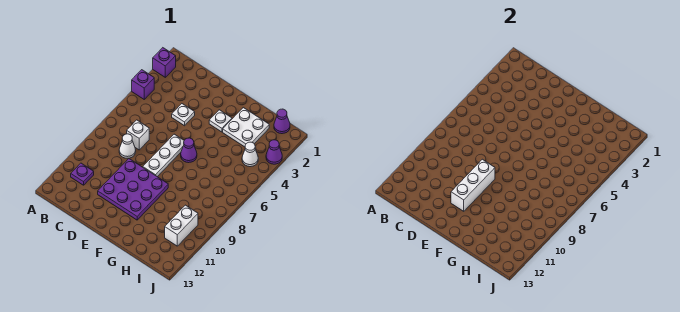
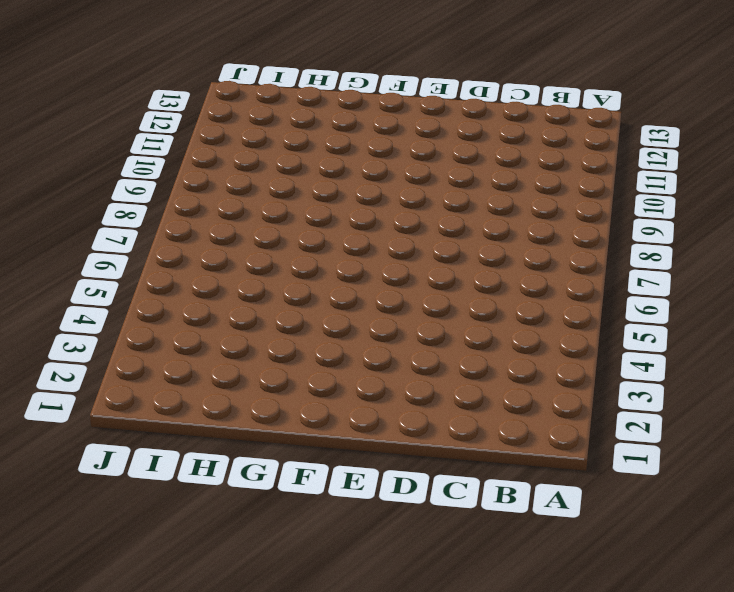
none -> purple brick A2 level 1
none -> purple brick A4 level 1
none -> purple plate B11 level 1

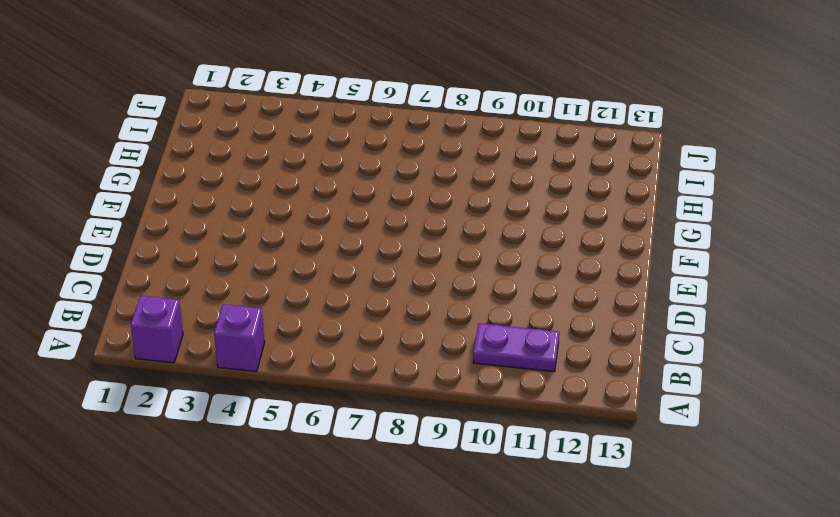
purple plate B10:B11 level 1 -> purple plate B11 level 1
none -> white brick C7 level 1
none -> white cone C8 level 1
none -> white plate D4 level 1

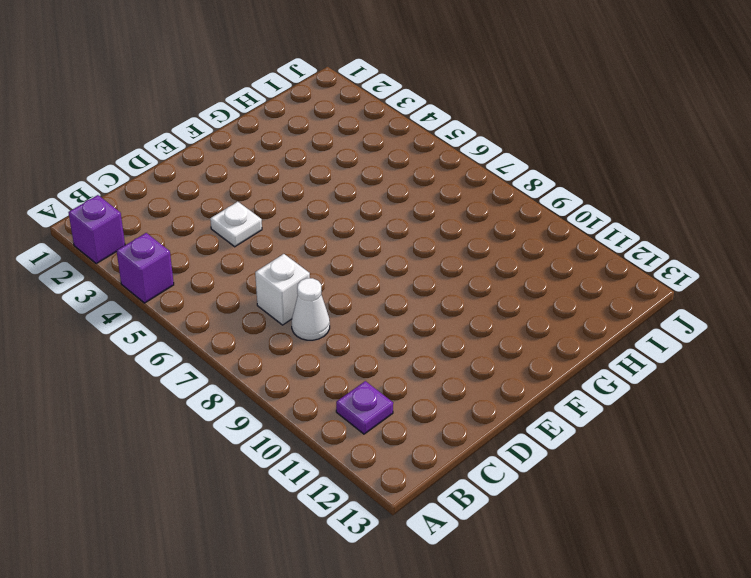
none -> purple plate D9:F11 level 1
none -> white plate E6:E8 level 1
none -> white plate F3 level 1

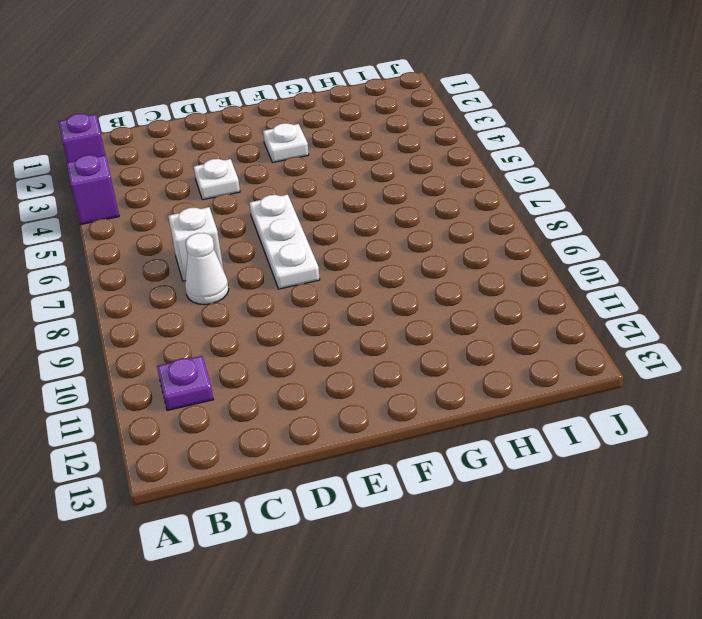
none -> purple plate D9:F11 level 1
none -> purple cone F6 level 1
none -> white plate G2:H3 level 1

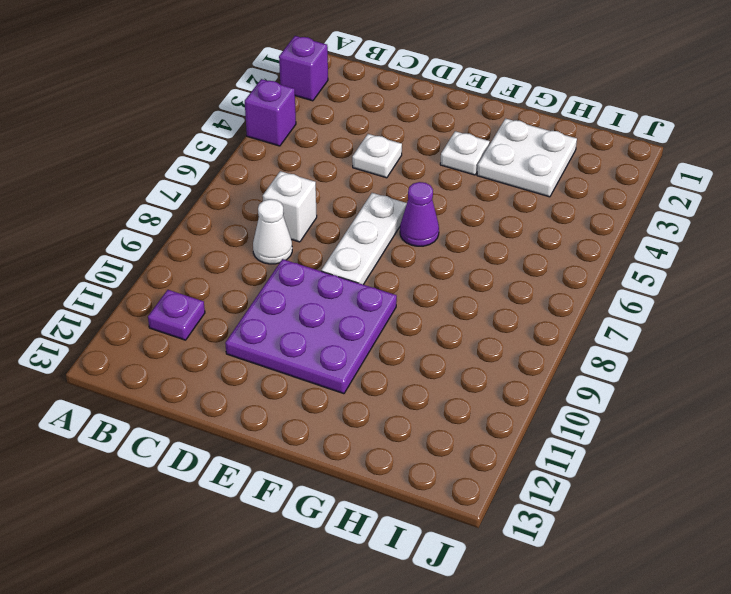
none -> purple cone I1 level 1
none -> white cone I4 level 1
none -> white brick I10:I11 level 1

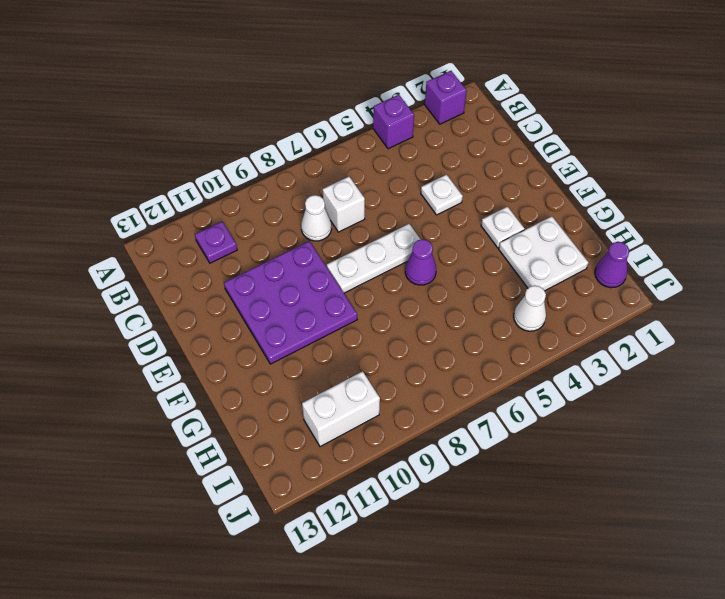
none -> purple cone J3 level 1
none -> white brick E9:E11 level 2

